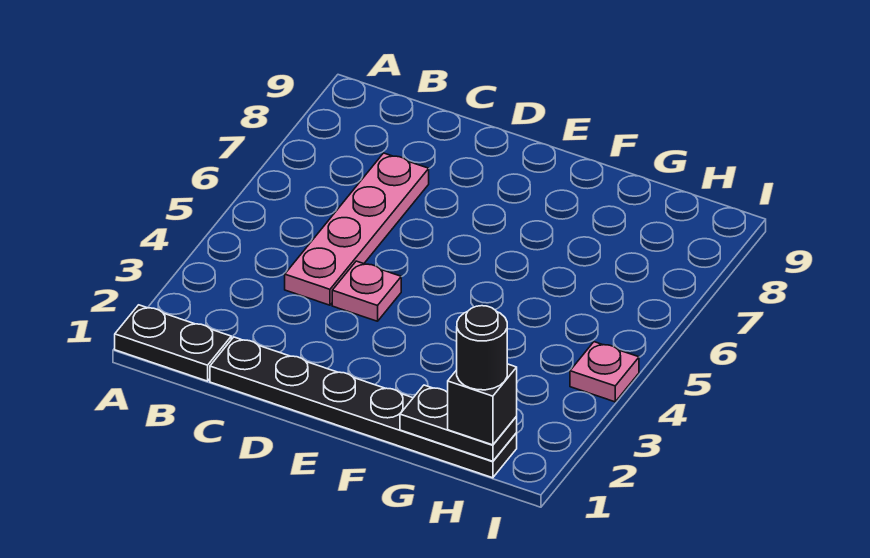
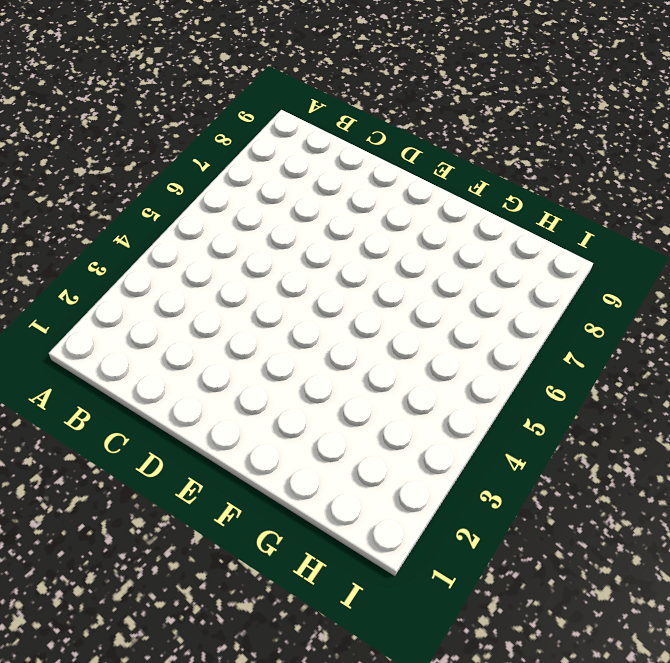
none -> black plate A1:B1 level 1
none -> black plate C1:H1 level 1

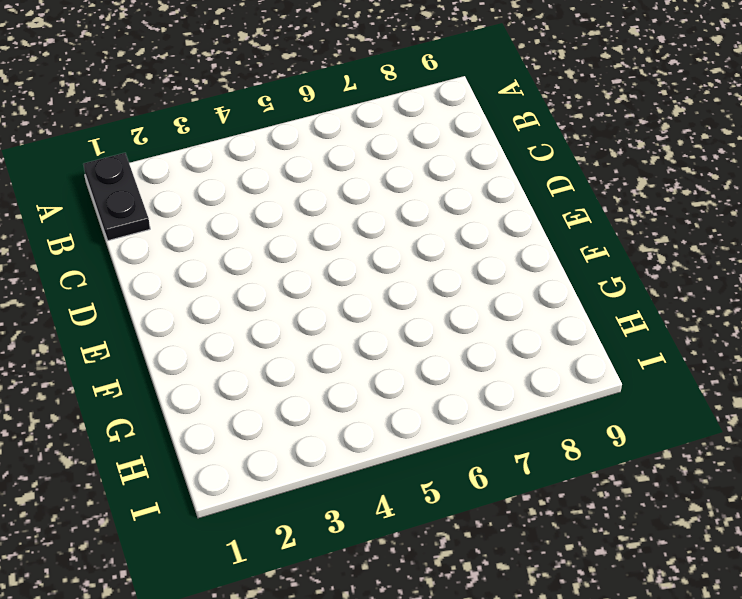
none -> black plate C1:H1 level 1
none -> pink plate C4:C7 level 1

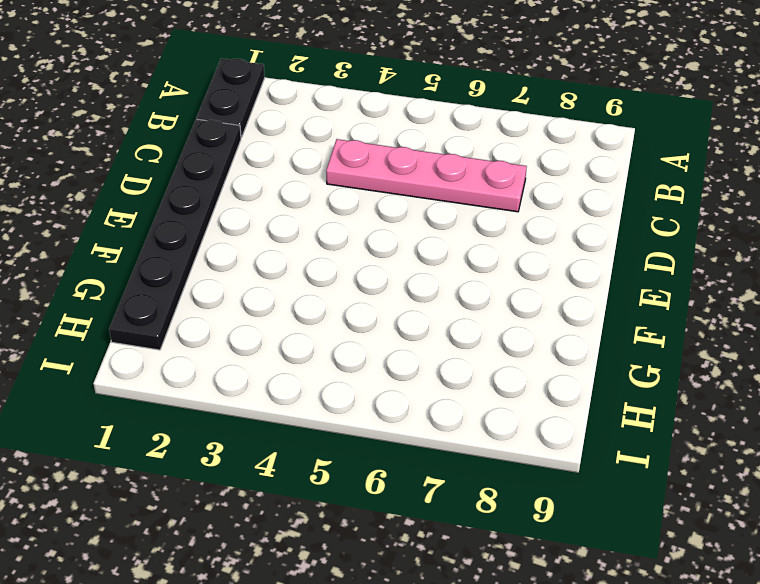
none -> pink plate D4 level 1
none -> pink plate I4 level 1

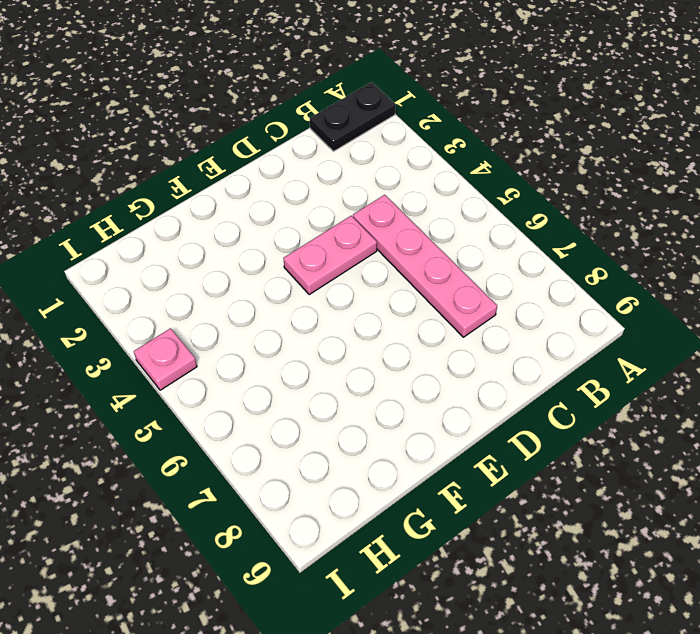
pink plate D4:E4 level 1 -> pink plate D4 level 1
none -> black plate C1:H1 level 1
none -> black plate G1:H1 level 2

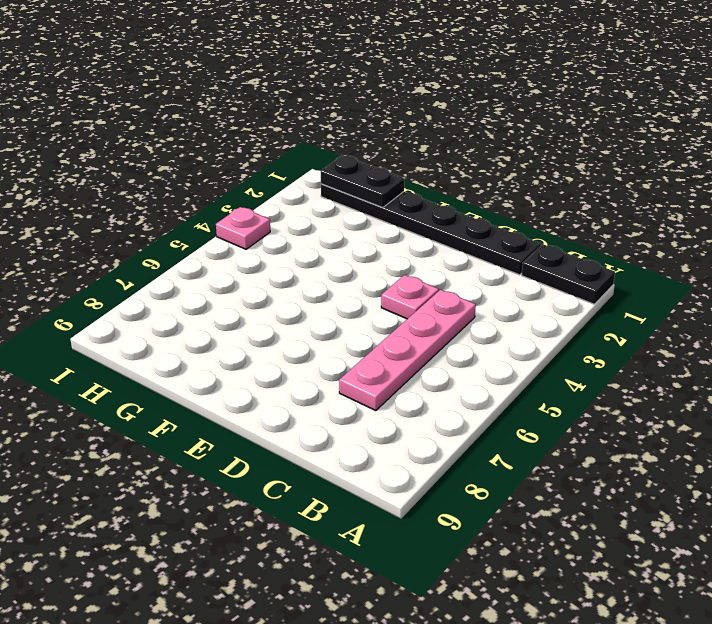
none -> black brick H1 level 3
none -> black round brick H1 level 4

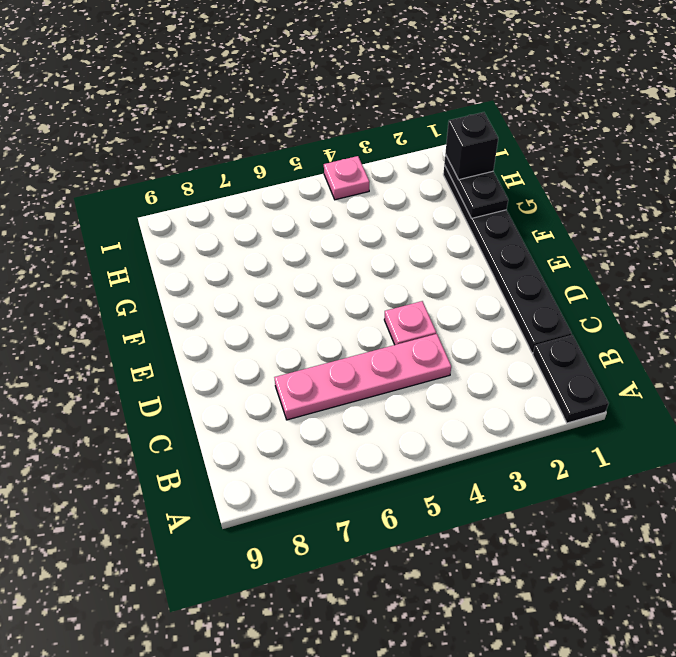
none -> black round brick H1 level 4

